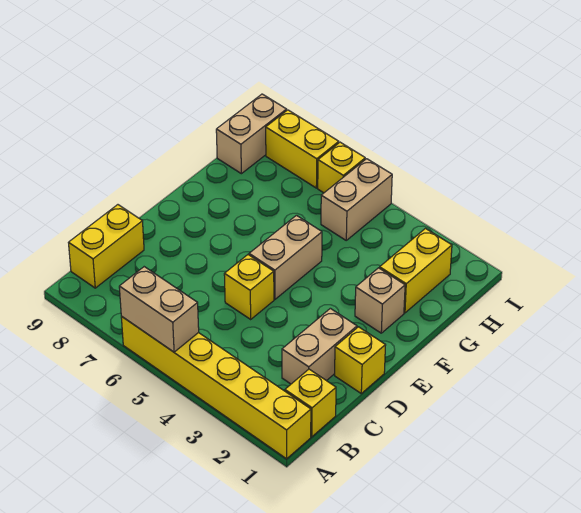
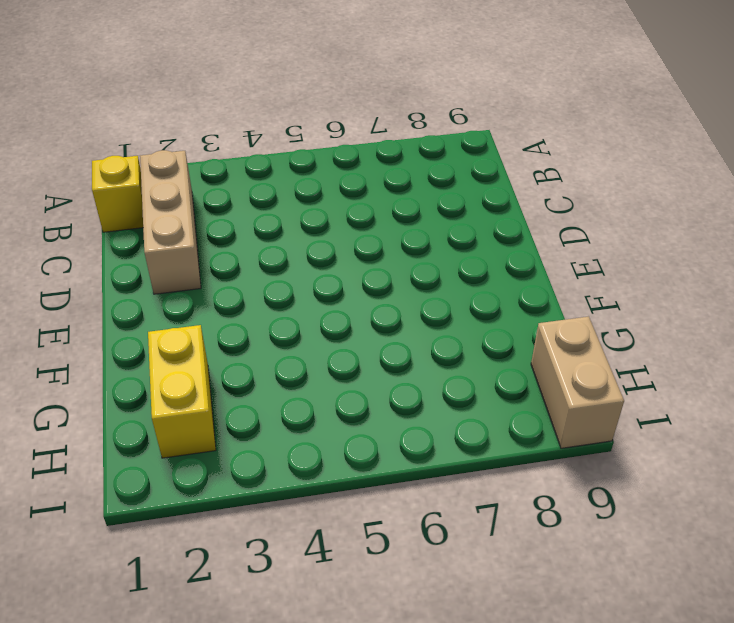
tan brick B2:D2 level 1 -> tan brick C2:D2 level 1
none -> yellow brick A1:A6 level 1
none -> yellow brick B9:C9 level 1
none -> yellow brick D1 level 1

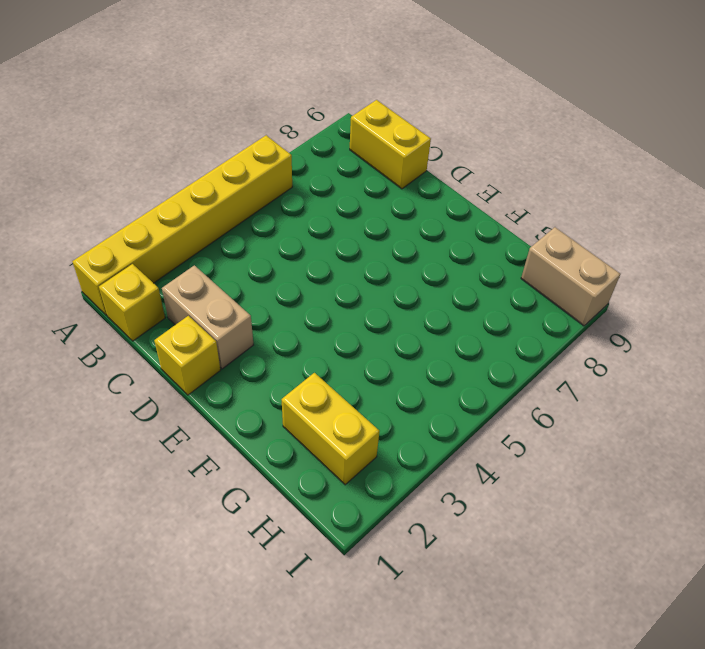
none -> yellow brick D5 level 1
none -> tan brick E5:F5 level 1
none -> tan brick F2 level 1

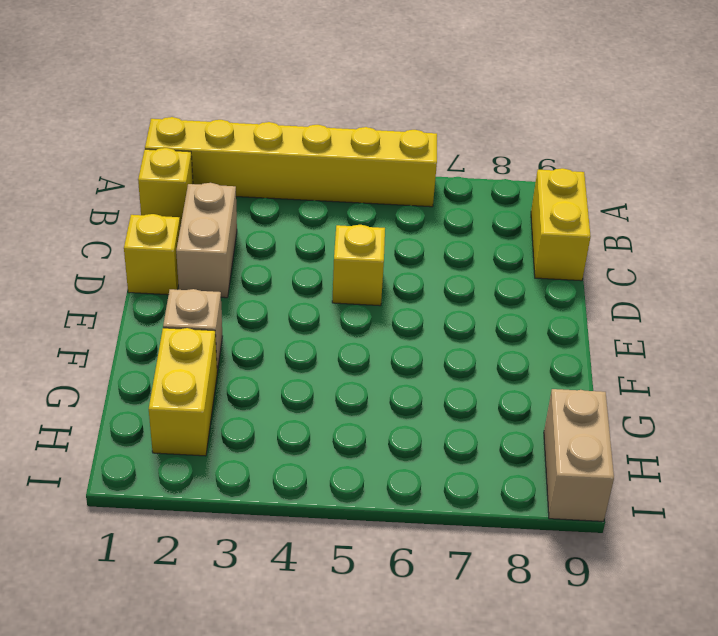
none -> tan brick E5:F5 level 1
none -> tan brick H5:I5 level 1
none -> yellow brick I6 level 1

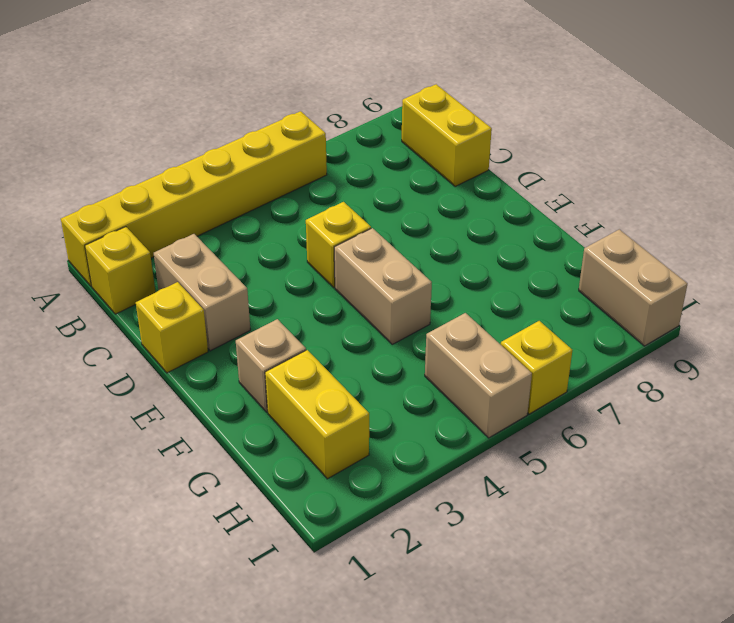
none -> yellow brick I7:I8 level 1
none -> tan brick A5:A6 level 2

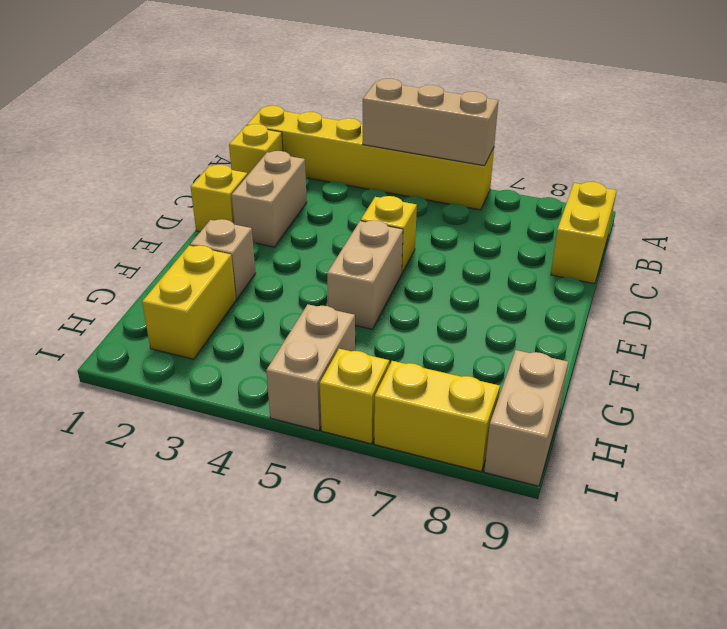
tan brick A4:A6 level 2 -> tan brick A5:A6 level 2

